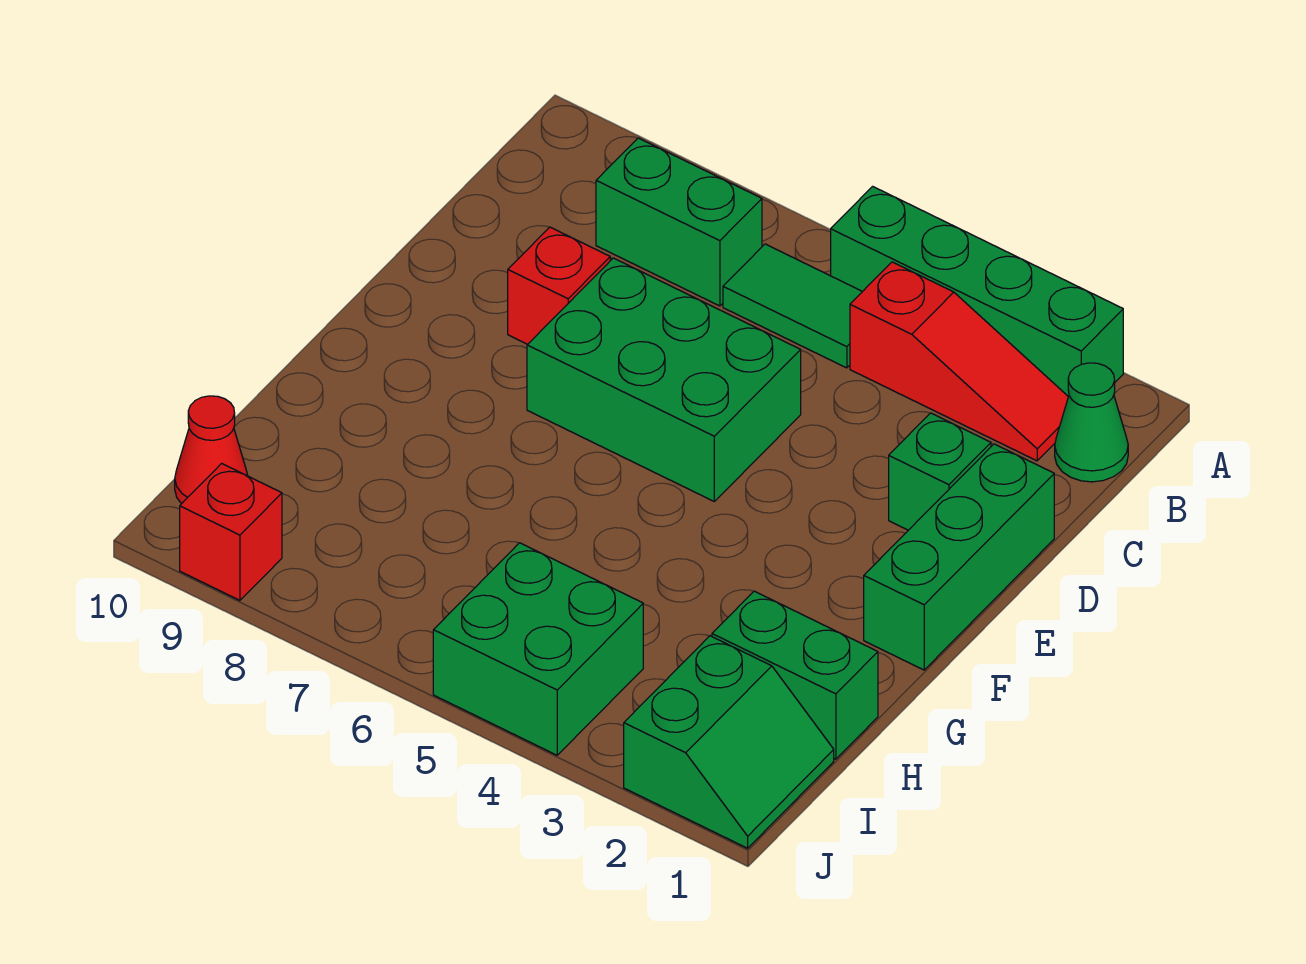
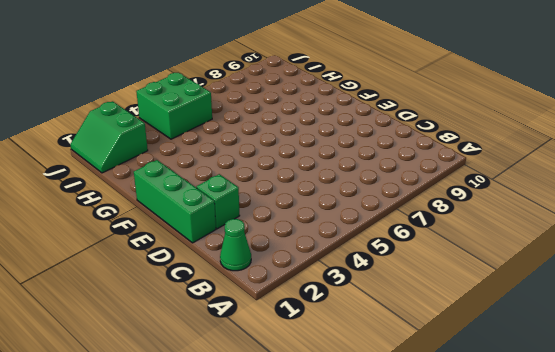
none -> green brick A2:A5 level 1
none -> red slope B2:B4 level 1 top 4
none -> green tile B5:B6 level 1

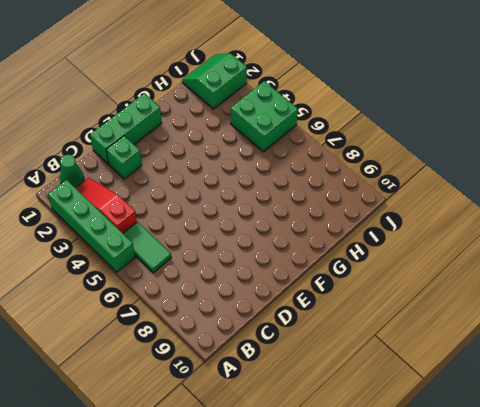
none -> green brick B7:B8 level 1
none -> green brick D5:E7 level 1
none -> red brick D8 level 1

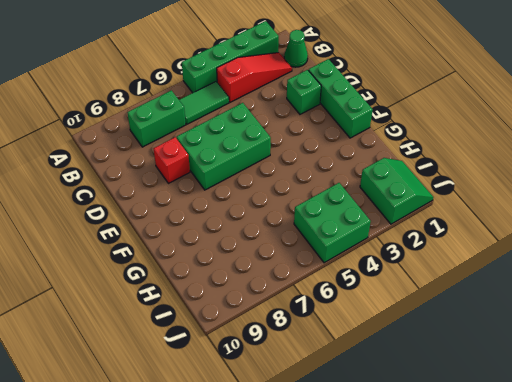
none -> green brick H1:H2 level 1
none -> red cone I10 level 1
none -> red brick J9 level 1

